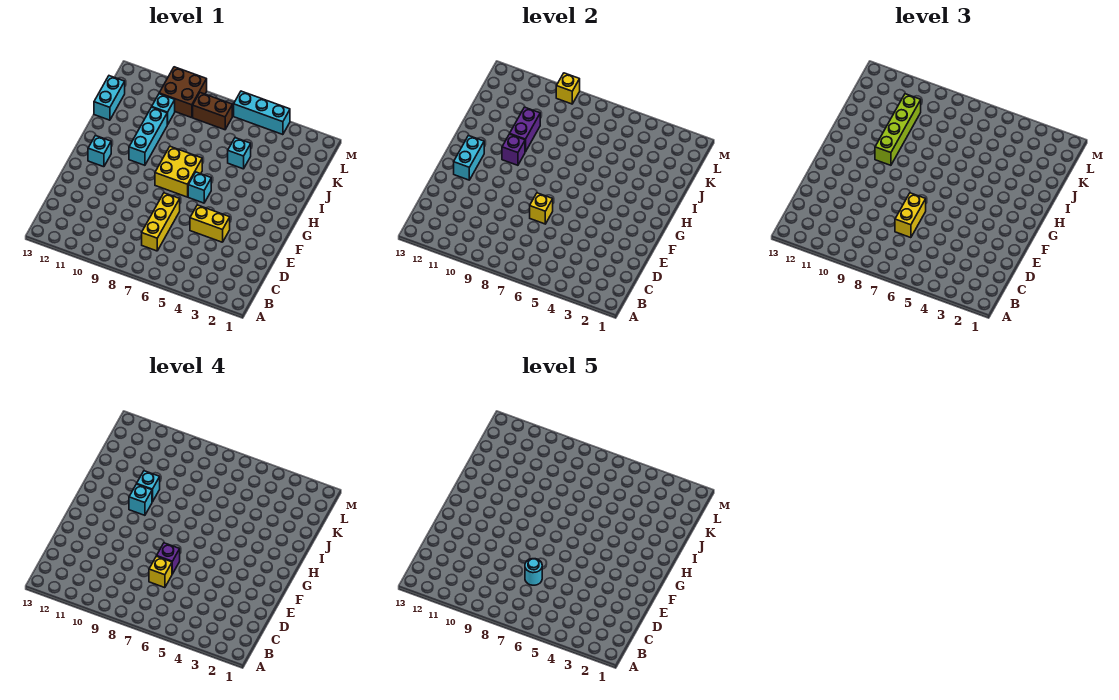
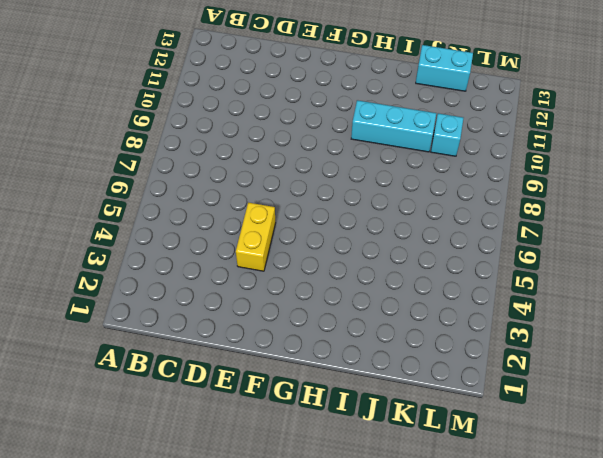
none -> yellow brick C7:E7 level 1
none -> cyan brick G6 level 1
none -> yellow brick G7:H8 level 1

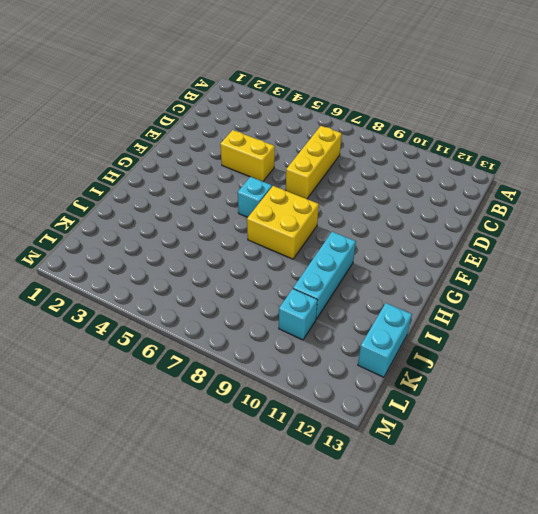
none -> cyan brick G12 level 1
none -> cyan brick J5 level 1
none -> brown brick L7:L8 level 1

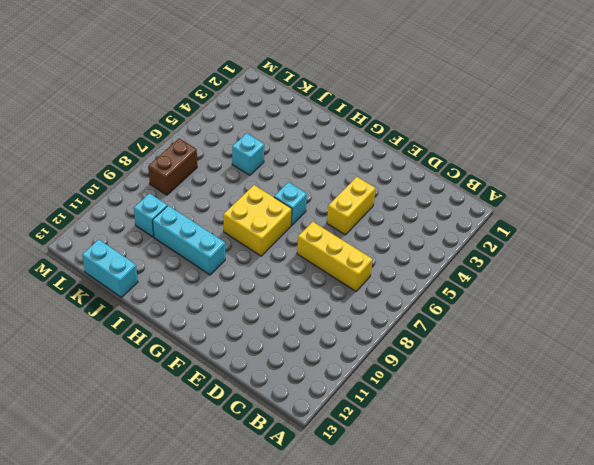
none -> cyan brick G12 level 1
none -> brown brick L9:M10 level 1
none -> cyan brick M4:M6 level 1

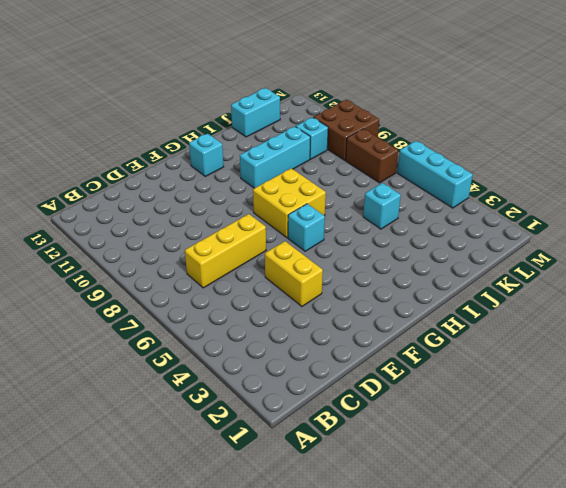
none -> yellow brick E7 level 2
none -> cyan brick F12:G12 level 2
none -> purple brick H10 level 2

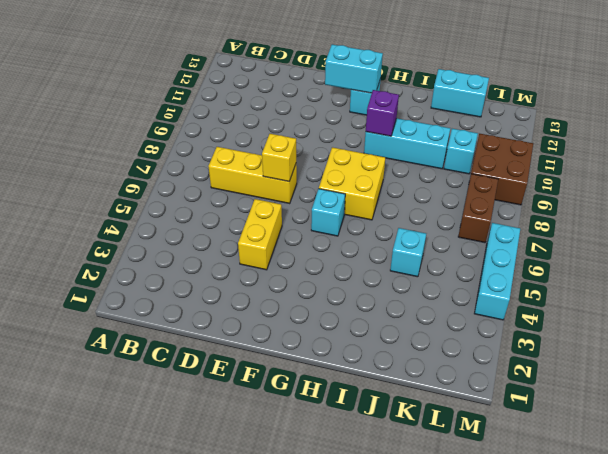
none -> purple brick I10:J10 level 2
none -> yellow brick M9 level 2
none -> yellow brick D7:E7 level 3

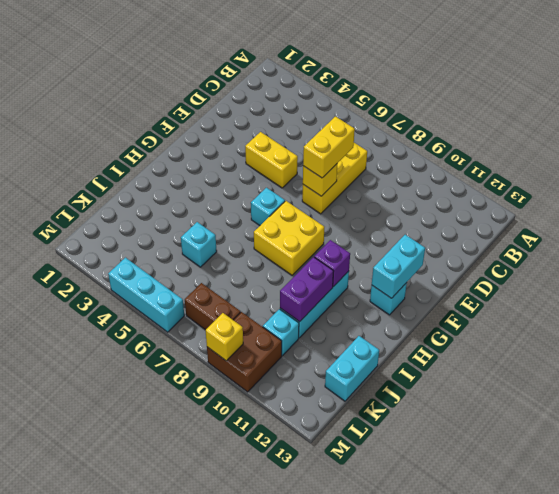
none -> lime brick H10:K10 level 3
none -> yellow brick D7 level 4
none -> purple brick E7 level 4

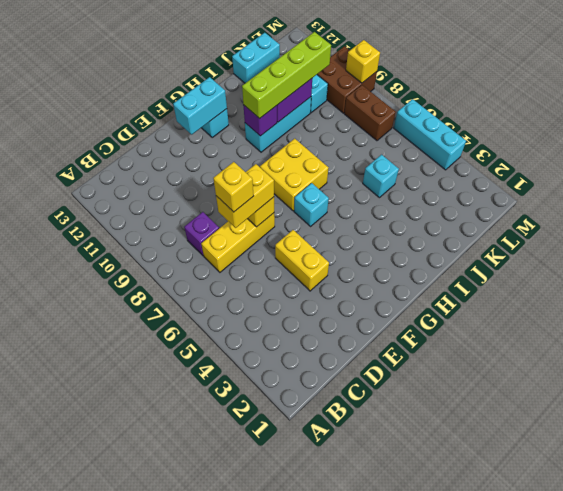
purple brick C8 level 1 -> purple brick E7 level 4
none -> cyan brick H10 level 4
none -> cyan brick I10 level 4
none -> cyan round brick D7 level 5

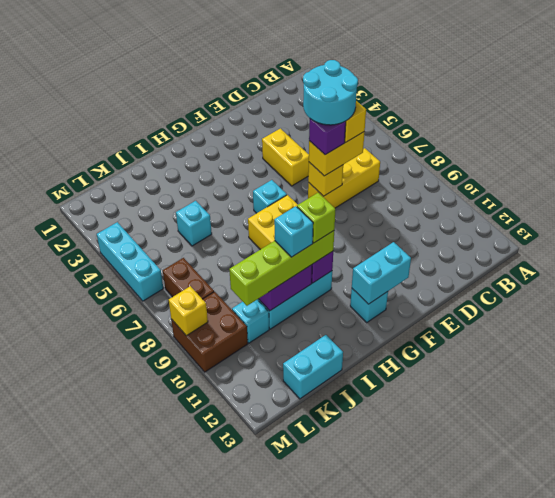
cyan round brick D6:E7 level 5 -> cyan round brick D7 level 5
lime brick H10 level 4 -> cyan brick H10 level 4

